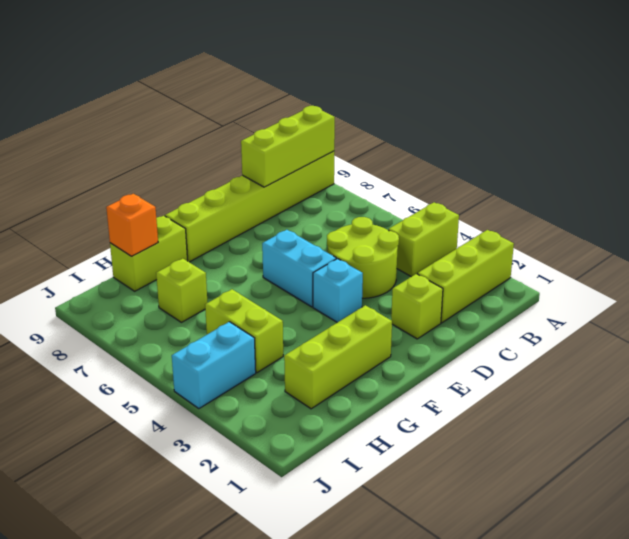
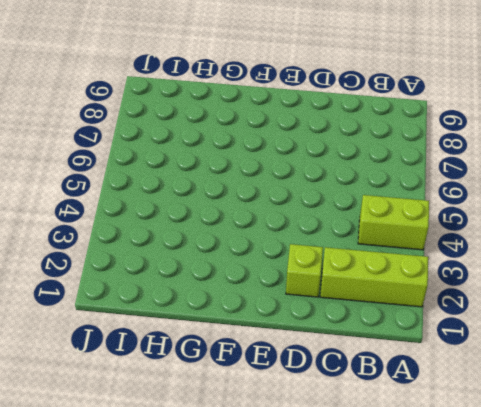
none -> lime brick A9:F9 level 1
none -> lime round brick C4:D5 level 1
none -> cyan brick E4 level 1

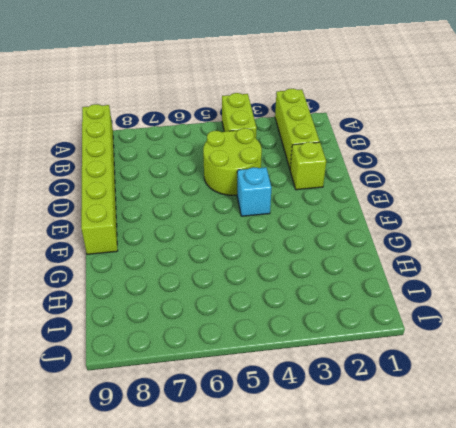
none -> cyan brick E5:E6 level 1
none -> lime brick F2:H2 level 1
none -> lime brick G9:H9 level 1

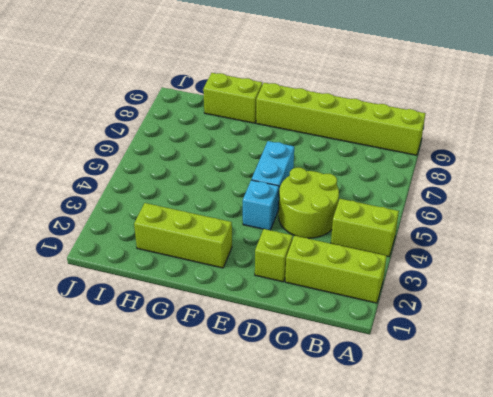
none -> lime brick H4:H5 level 1
none -> lime brick H7 level 1
none -> cyan brick I4:J4 level 1

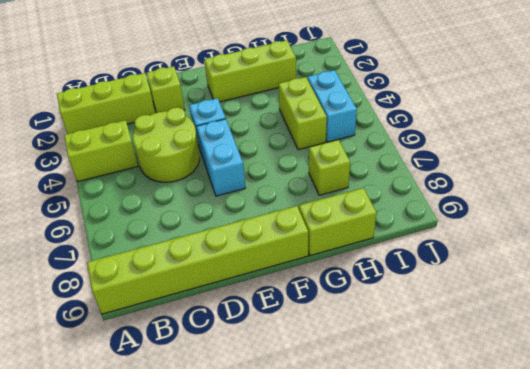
cyan brick I4:I5 level 1 -> cyan brick I4:J4 level 1
none -> lime brick A9:C9 level 2
none -> orange brick H9 level 2

